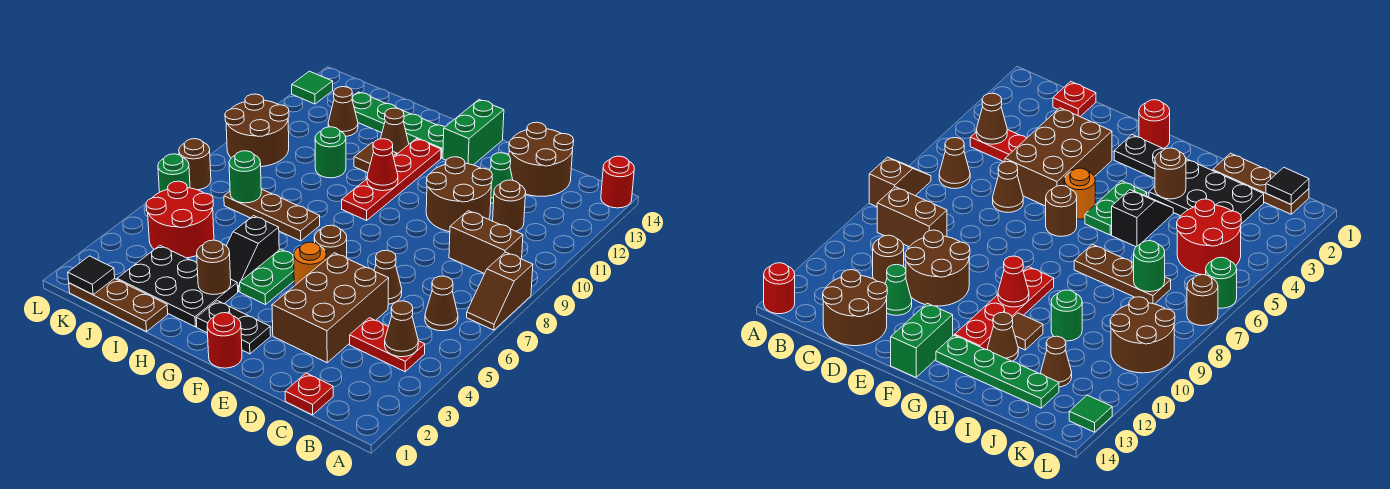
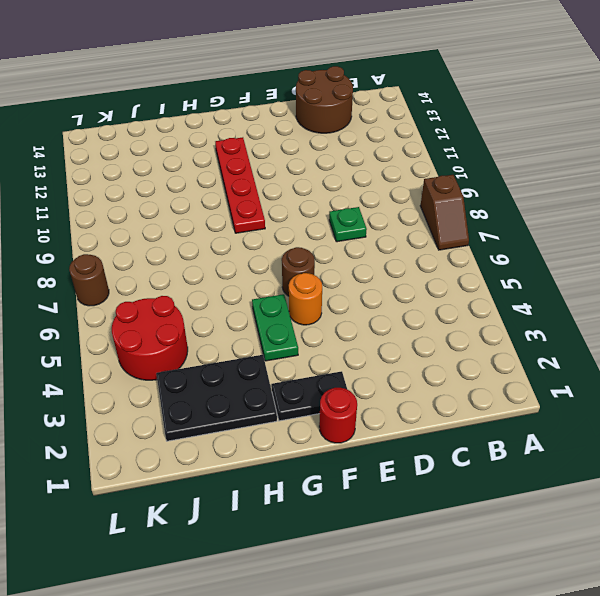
green plate D8 level 1 -> none
none -> red round brick A14 level 1
none -> red plate B4:C4 level 1
none -> brown cone B6 level 1
none -> brown brick B9:C9 level 1

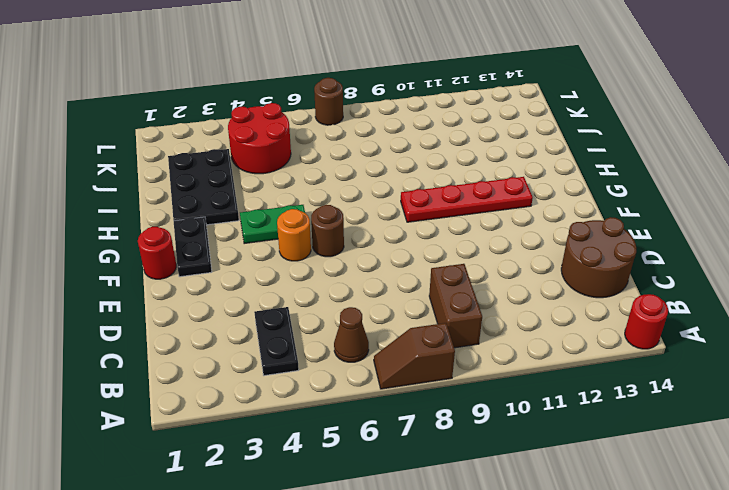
black plate B4:C4 level 1 -> red plate B4:C4 level 1
none -> red plate C1 level 1
none -> brown round brick C11 level 1
none -> brown brick D3:E5 level 1
none -> brown cone D6 level 1

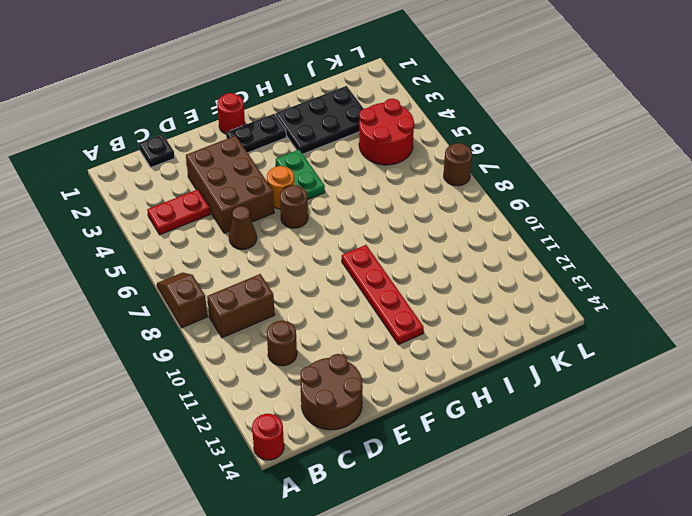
black plate C1 level 1 -> red plate C1 level 1
none -> brown cone B6 level 1
none -> brown round brick D10:E11 level 1
none -> green cone D12 level 1
none -> green brick F13:F14 level 1

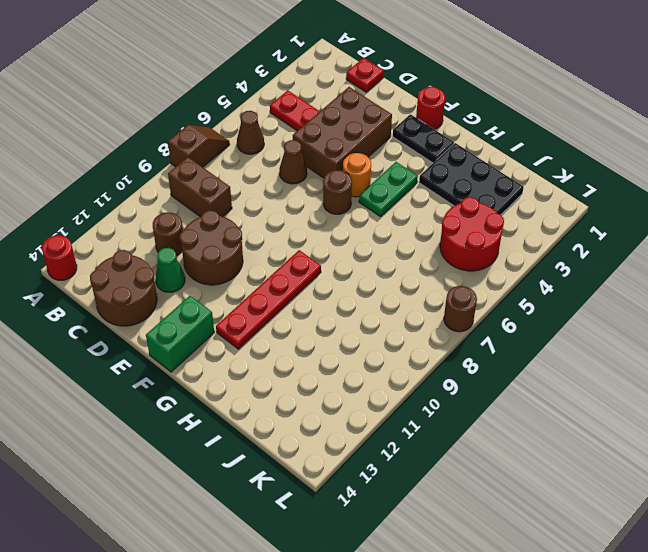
none -> green plate G13:J13 level 1
none -> black slope H4:H5 level 1 top 5
none -> brown plate H7:J7 level 1
none -> brown tile H11 level 1

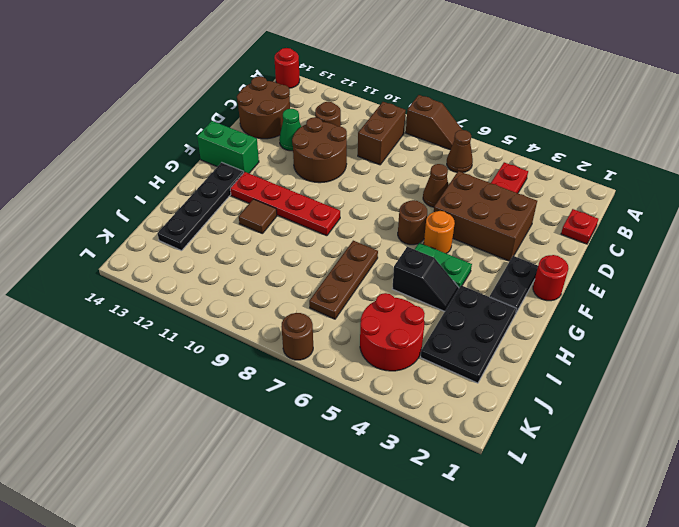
black plate G13:J13 level 1 -> green plate G13:J13 level 1
none -> brown cone H12 level 1
none -> brown plate I1:K1 level 1
none -> green round brick I10 level 1
none -> brown cone J12 level 1

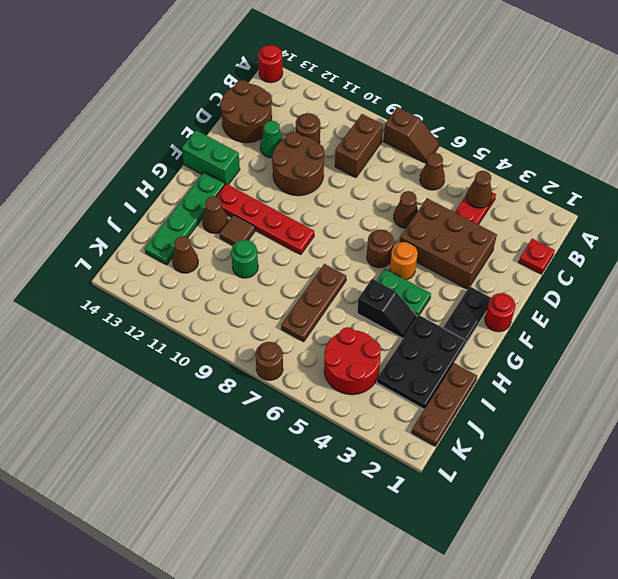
none -> brown round brick K9:L10 level 1
none -> green round brick L6 level 1
none -> green tile L13 level 1
none -> red cone G10 level 2

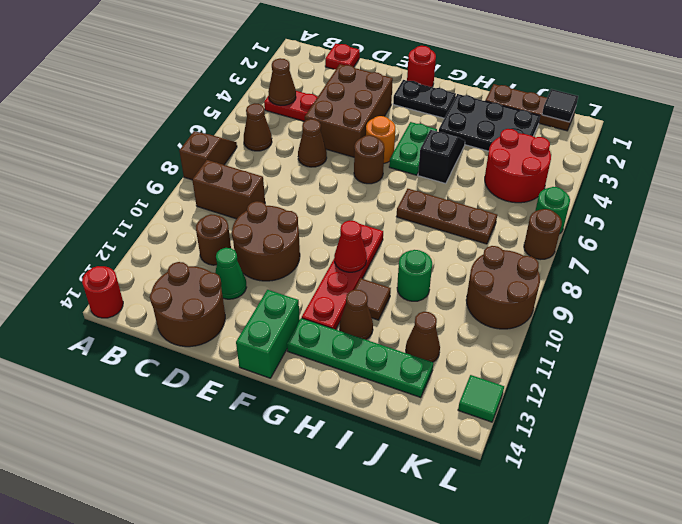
none -> brown round brick H3 level 2
none -> green round brick J7 level 2

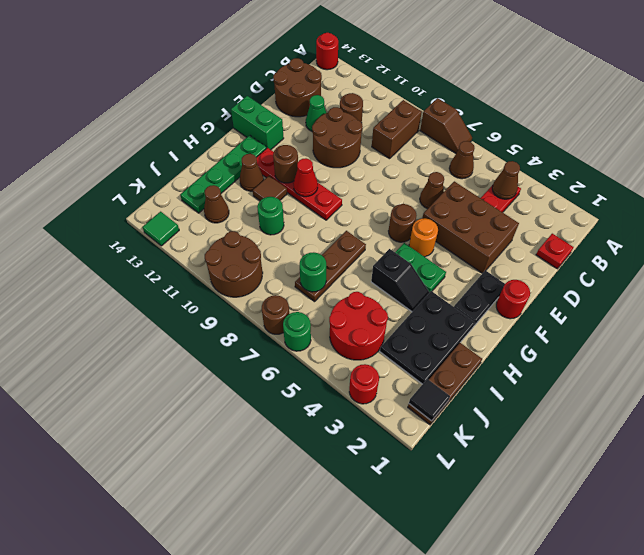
brown round brick G11 level 2 -> brown round brick H3 level 2
red round brick L3 level 1 -> none

